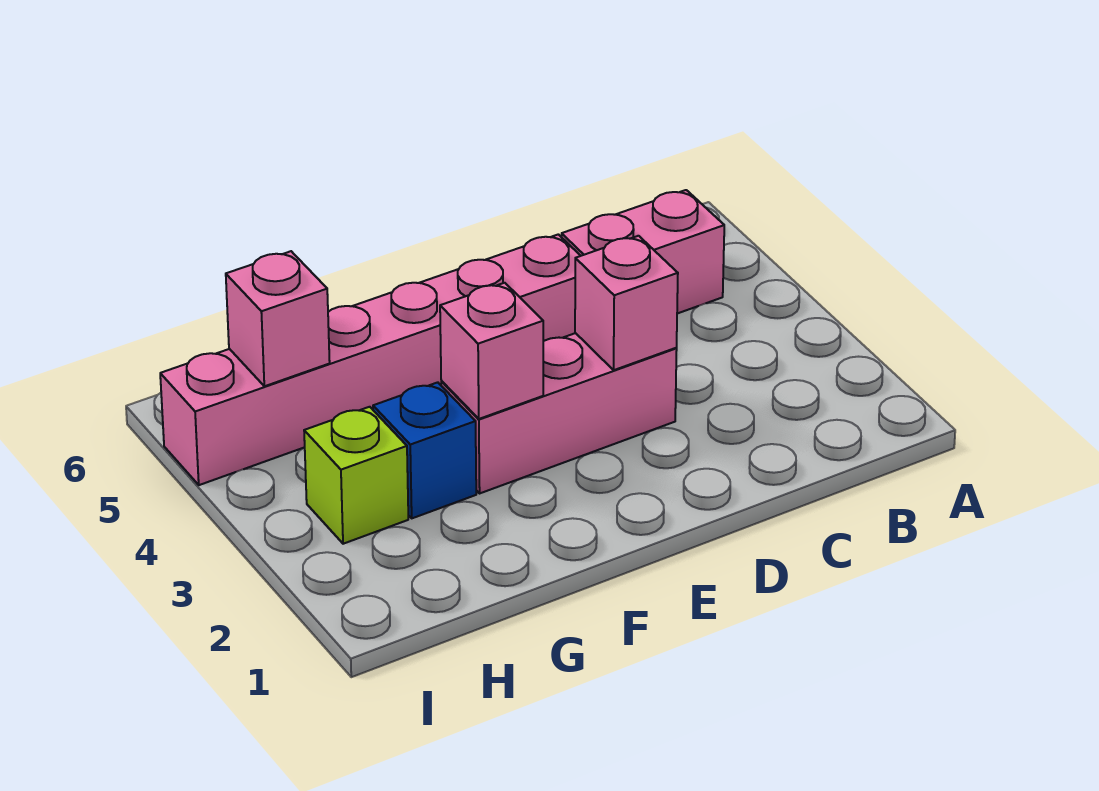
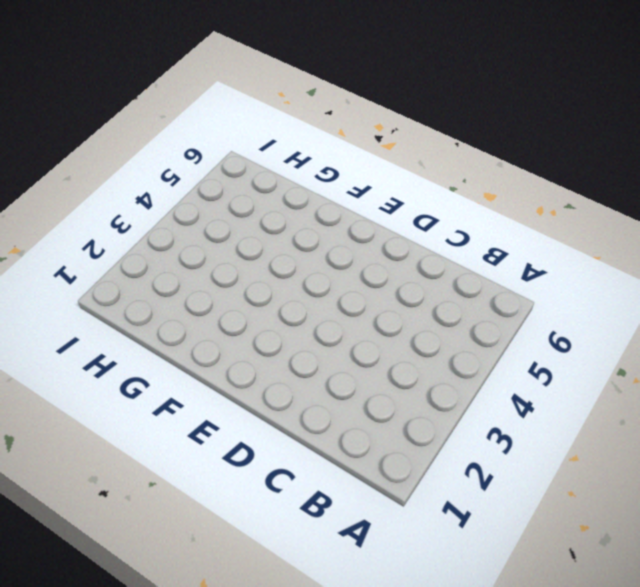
none -> pink brick B5:C5 level 1
none -> pink brick D3:F3 level 1

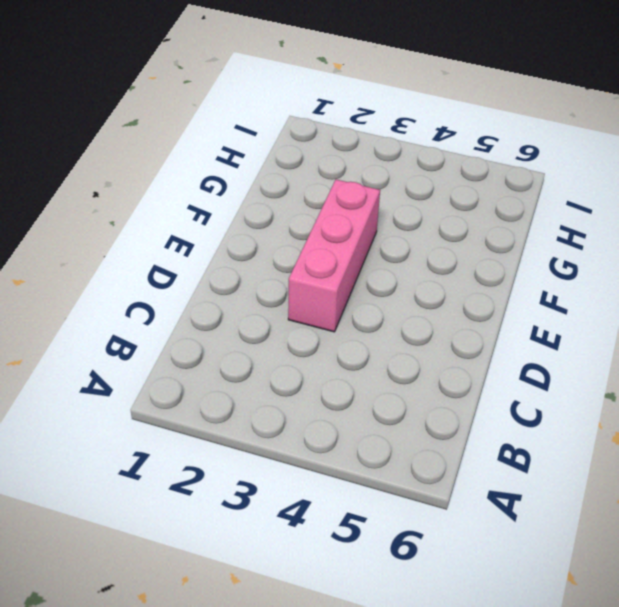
none -> pink brick B5:C5 level 1
none -> pink brick D5:I5 level 1

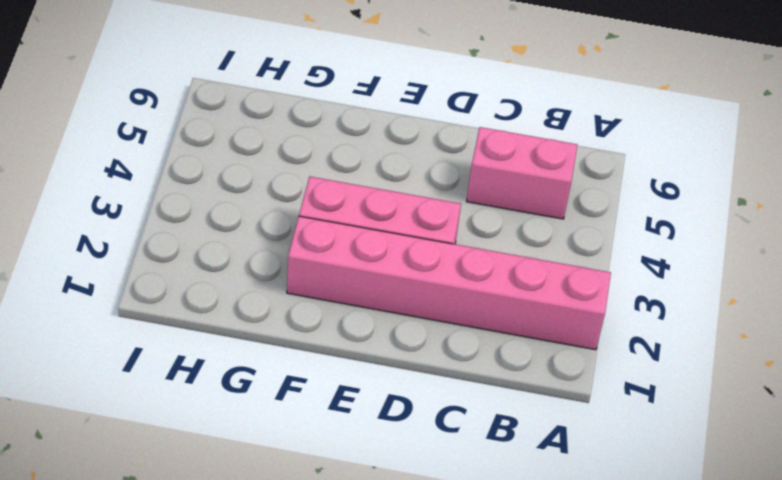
pink brick A2:F2 level 1 -> pink brick D5:I5 level 1
none -> blue brick G3 level 1
none -> lime brick H3 level 1

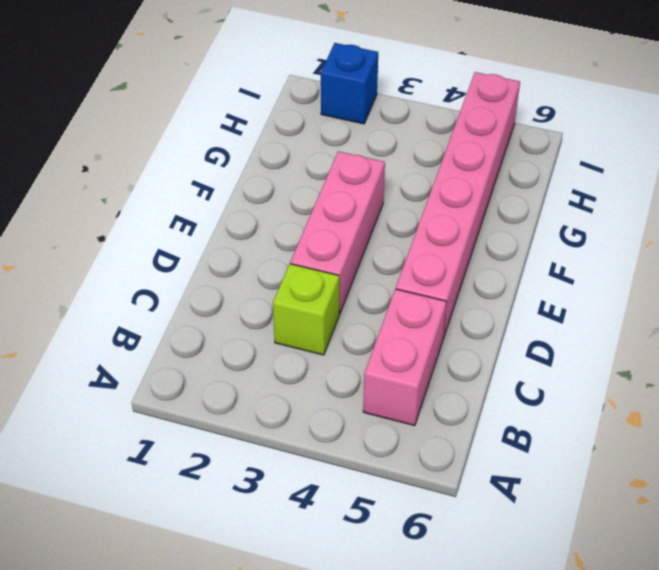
lime brick C3 level 1 -> lime brick H3 level 1
blue brick I2 level 1 -> blue brick G3 level 1
none -> pink brick D3 level 2
none -> pink brick F3 level 2

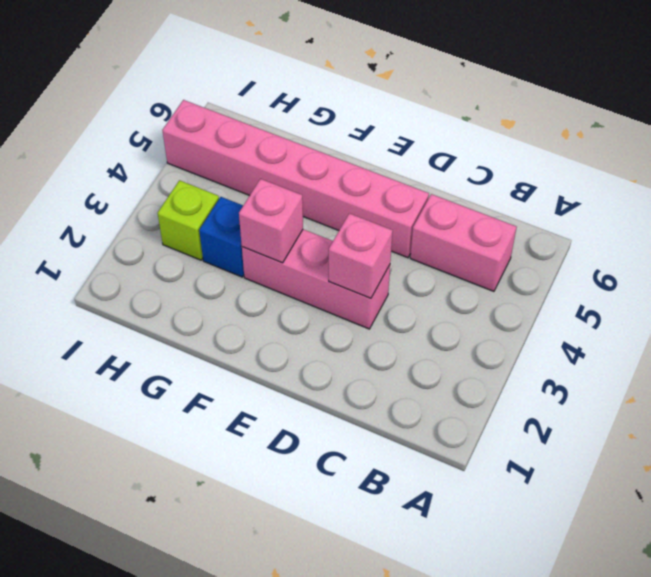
none -> pink brick H5 level 2

